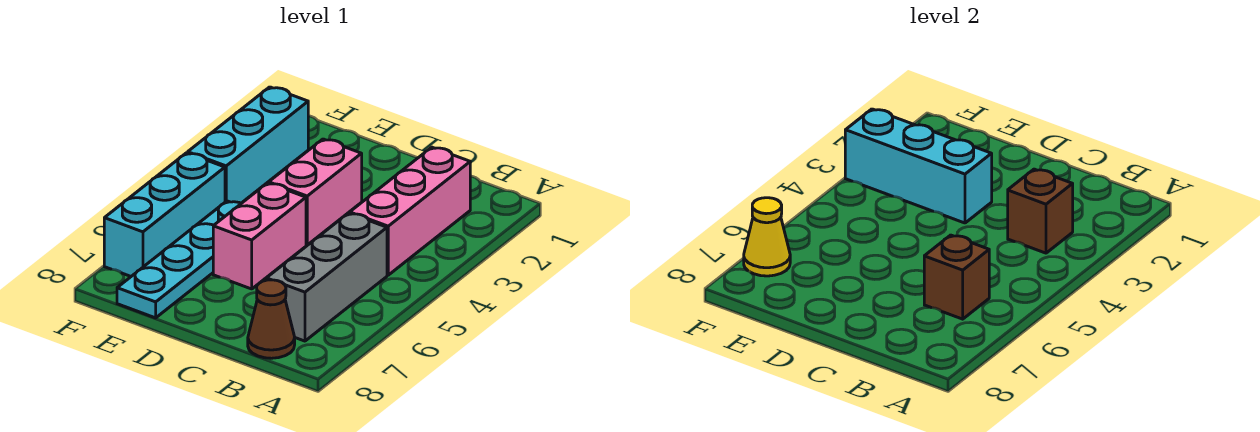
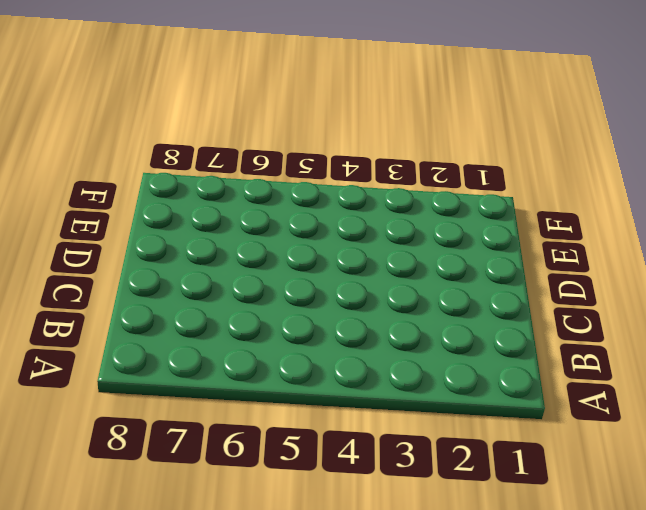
none -> pink brick B2:B4 level 1
none -> grey brick B5:B7 level 1
none -> brown cone B8 level 1

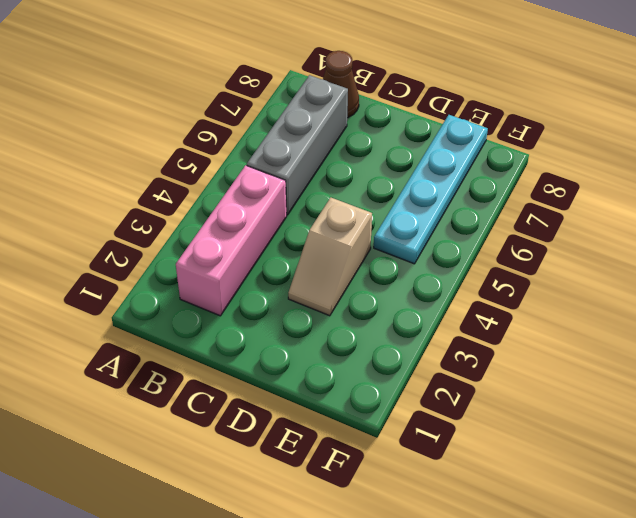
tan slope D3:D4 level 1 top 4 -> pink brick D3:D4 level 1
none -> pink brick D5:D6 level 1
none -> cyan brick F2:F4 level 1
none -> cyan brick F5:F7 level 1

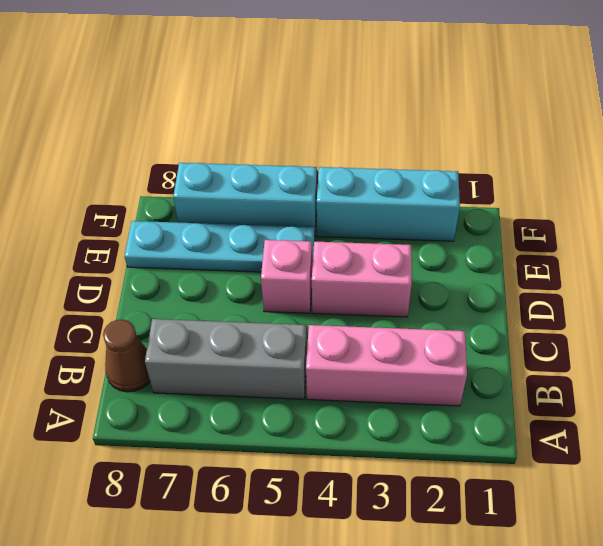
pink brick D5 level 1 -> pink brick D5:D6 level 1
none -> brown brick B3 level 2
none -> brown brick B6 level 2
none -> cyan brick D3:F3 level 2

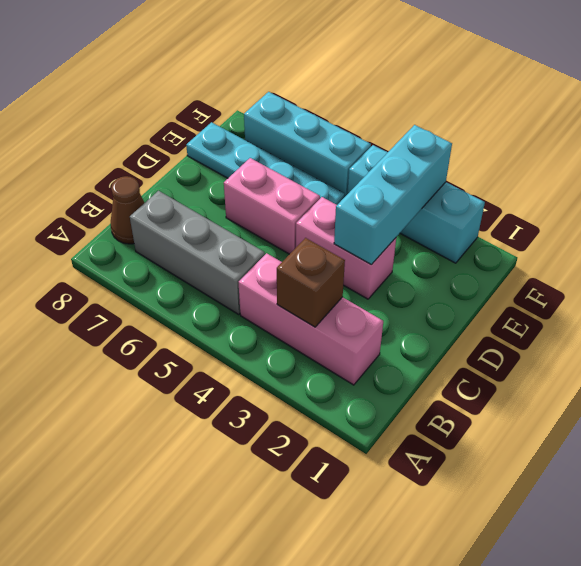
none -> brown brick B6 level 2
none -> yellow cone F7 level 2

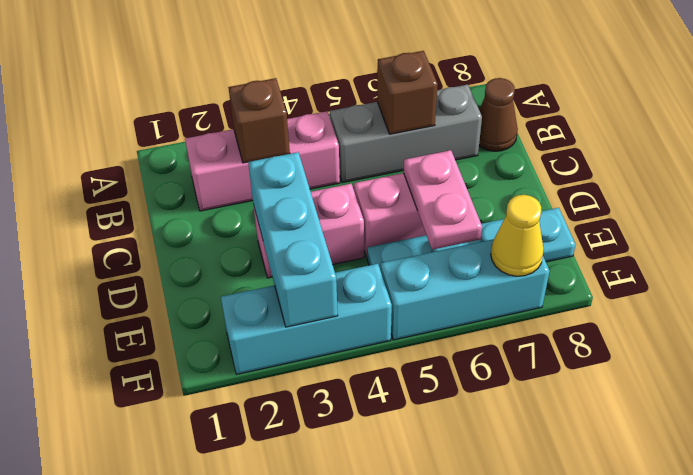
pink plate D6:E6 level 2 -> none

